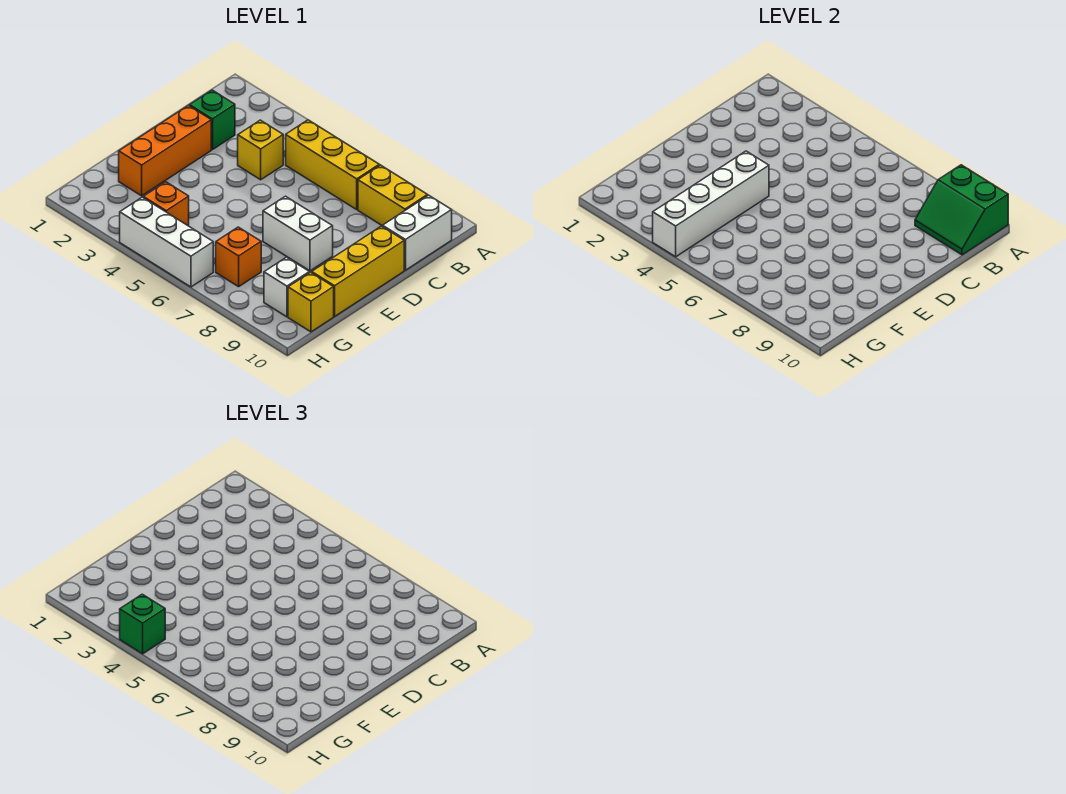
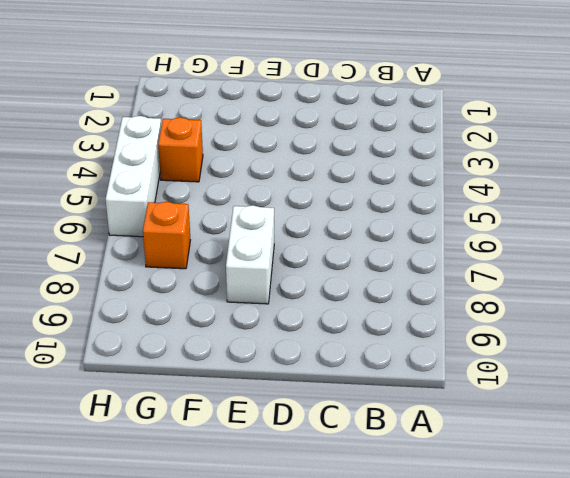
none -> yellow brick B5:B7 level 1
none -> yellow brick B8:B9 level 1
none -> white brick B10:C10 level 1

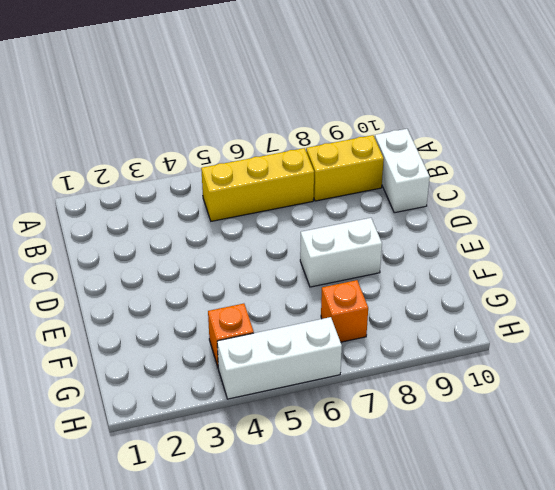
none -> green brick C2 level 1
none -> yellow brick C4 level 1
none -> orange brick D2:F2 level 1

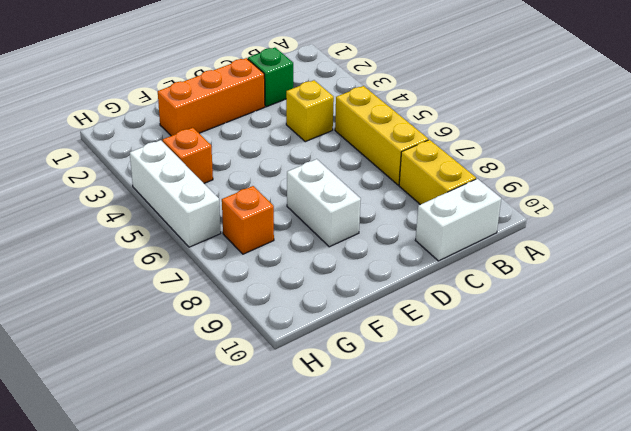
none -> yellow brick D10:F10 level 1
none -> white brick G9 level 1
none -> yellow brick G10 level 1

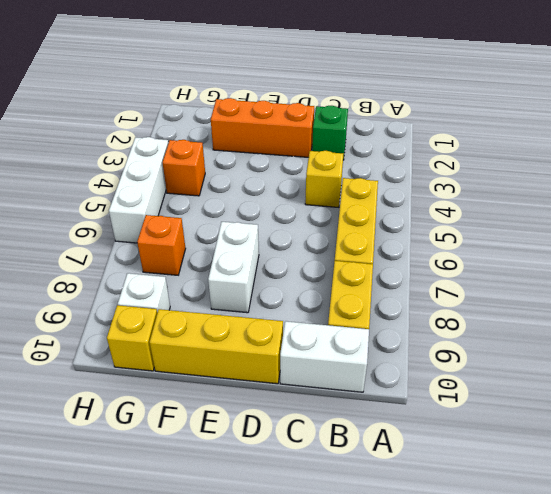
none -> green slope A9:B10 level 2 top A
none -> white brick E4:H4 level 2
none -> green brick H4 level 3

